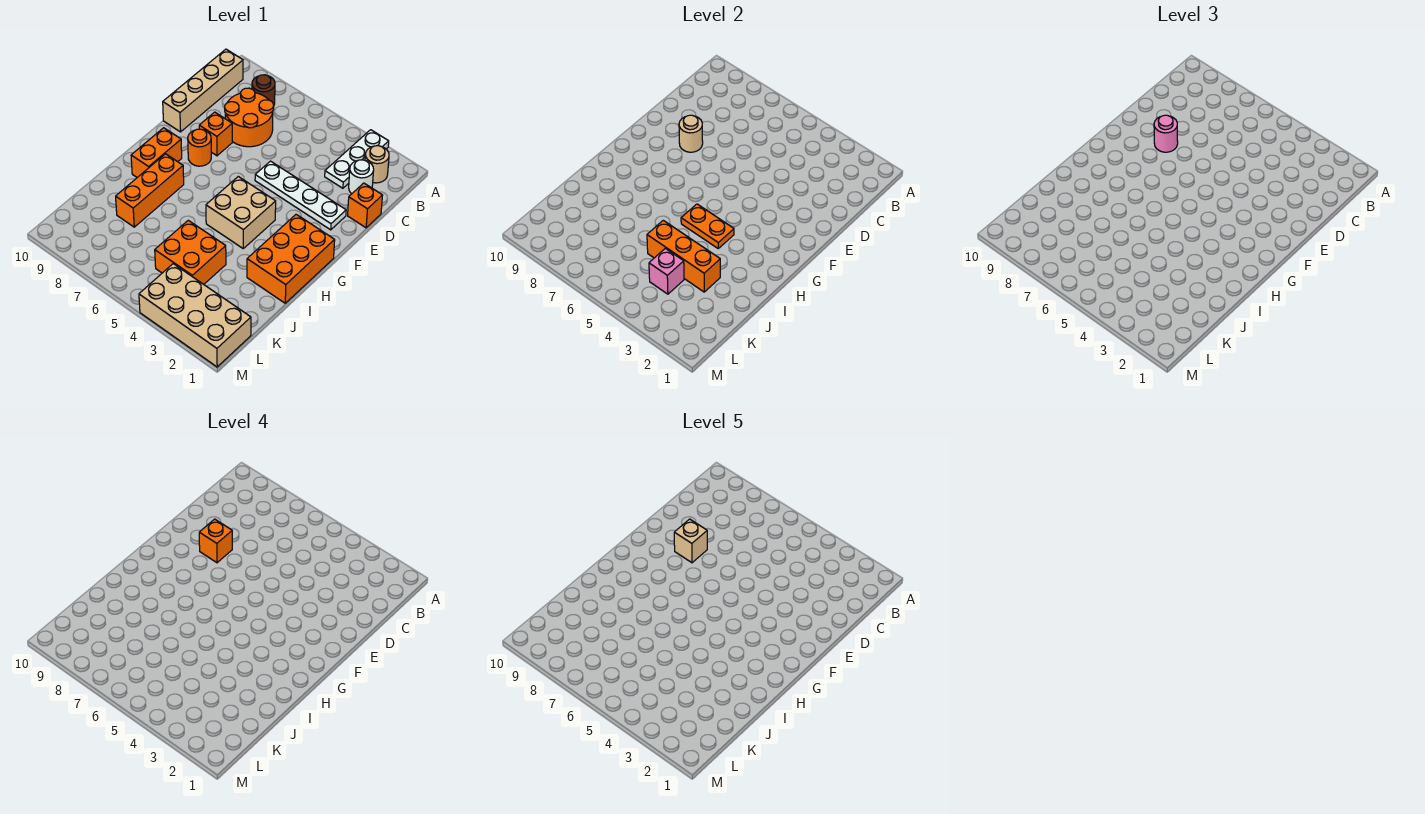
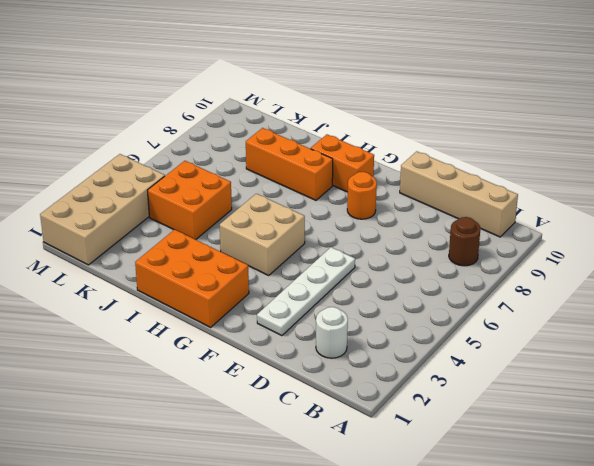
none -> white plate A3:C3 level 1
none -> tan round brick B2 level 1
none -> orange round brick C7:D8 level 1

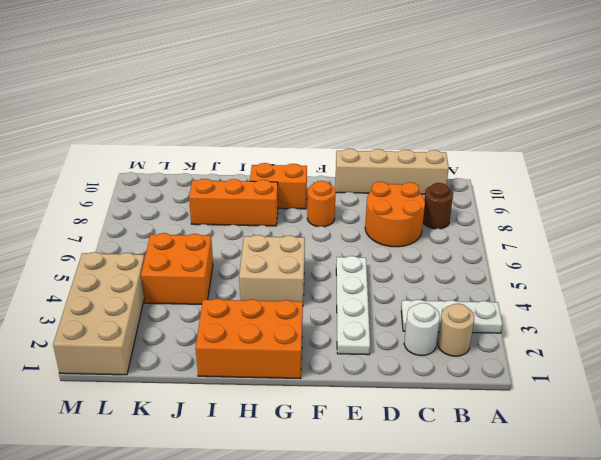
none -> orange brick D1 level 1
none -> orange brick E8 level 1
none -> tan round brick E8 level 2

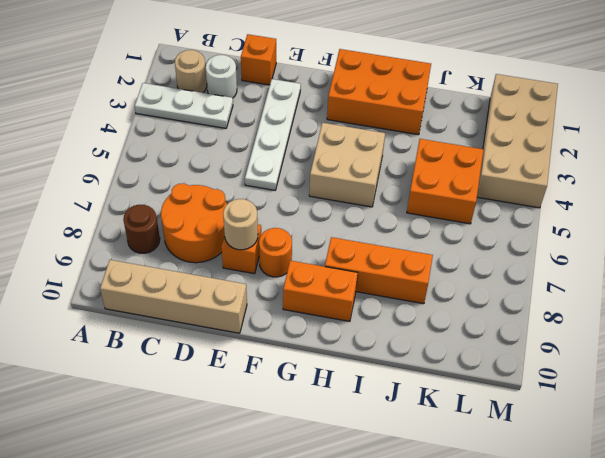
none -> orange plate H4:H5 level 2
none -> orange brick J3:J5 level 2
none -> pink brick K4 level 2

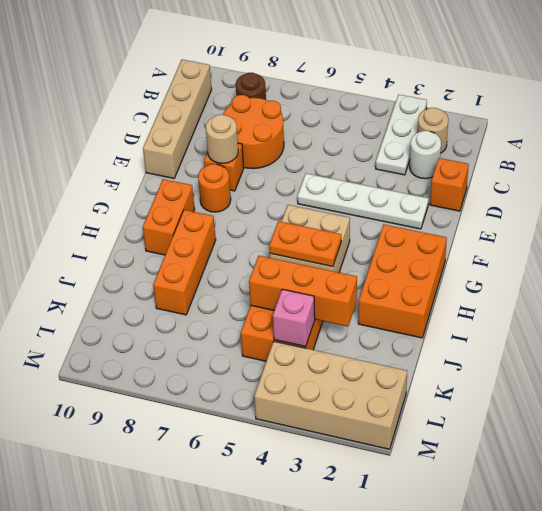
none -> pink round brick E8 level 3
none -> orange brick E8 level 4
none -> tan brick E8 level 5

